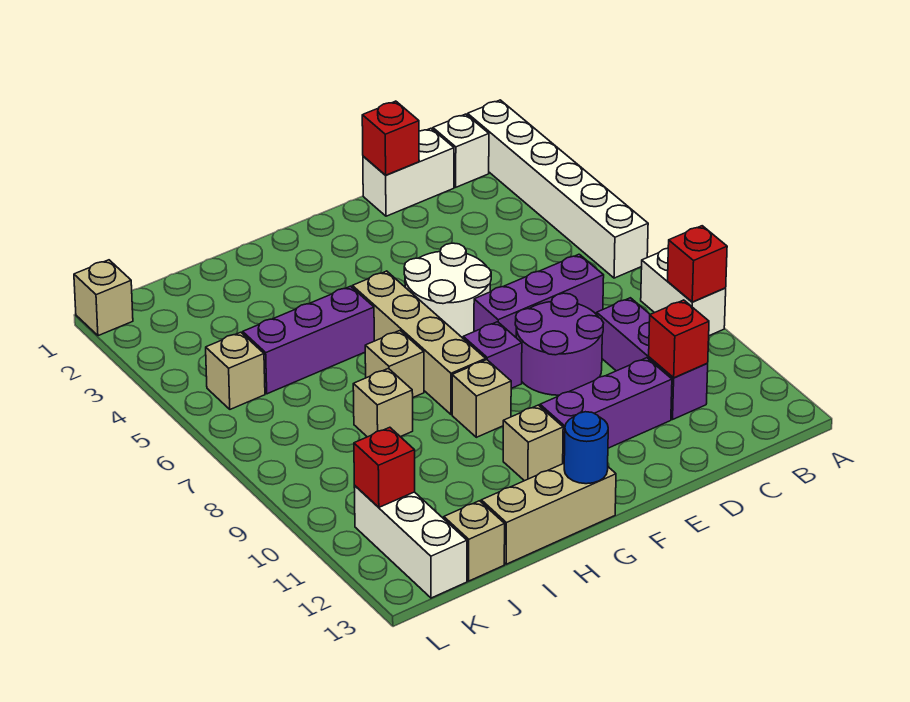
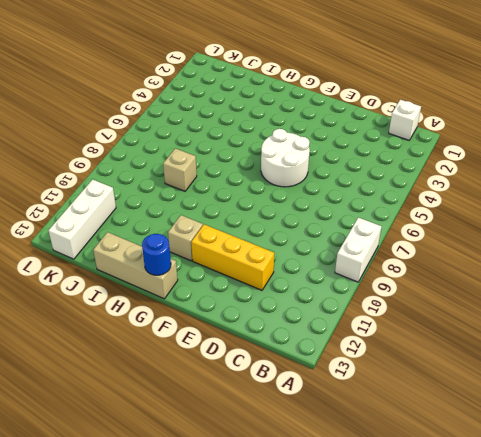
yellow brick D11:F11 level 1 -> purple brick D11:F11 level 1
none -> white brick A1:A6 level 1
none -> white brick C1:D1 level 1
none -> purple brick C7:E7 level 1

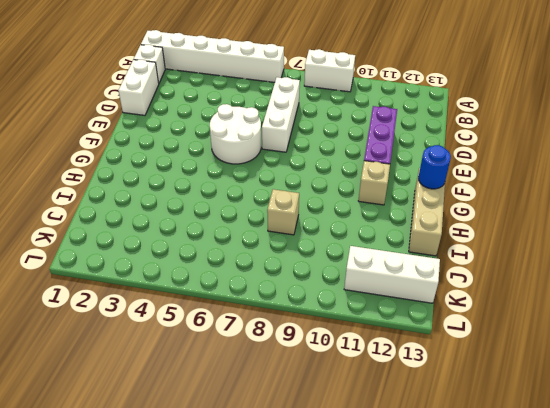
white brick C7:E7 level 1 -> purple brick C7:E7 level 1
none -> purple brick C9:C11 level 1
none -> purple round brick D8:E9 level 1
none -> purple brick F8 level 1

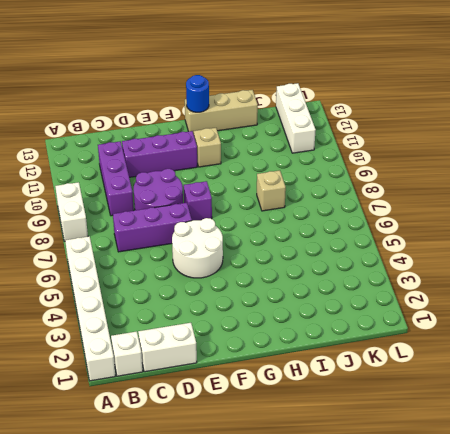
none -> tan brick G5:G8 level 1
none -> tan brick G9 level 1
none -> purple brick H5:J5 level 1

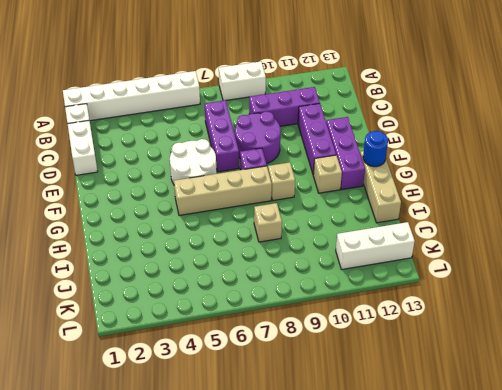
purple brick E12:G12 level 1 -> purple brick H5:J5 level 1
none -> tan brick H7 level 1
none -> tan brick J13 level 1
none -> tan brick K5 level 1

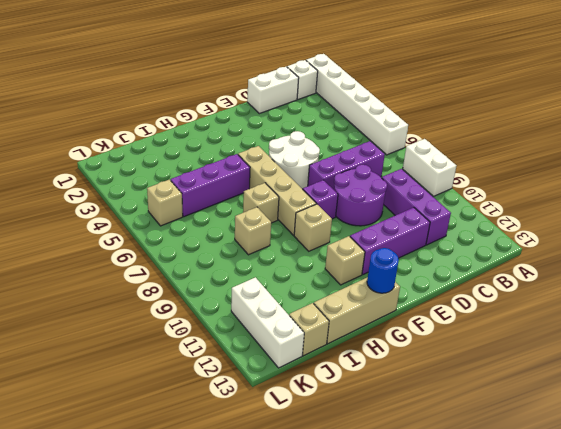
none -> tan brick L1 level 1
none -> red brick A9 level 2
none -> red brick C11 level 2

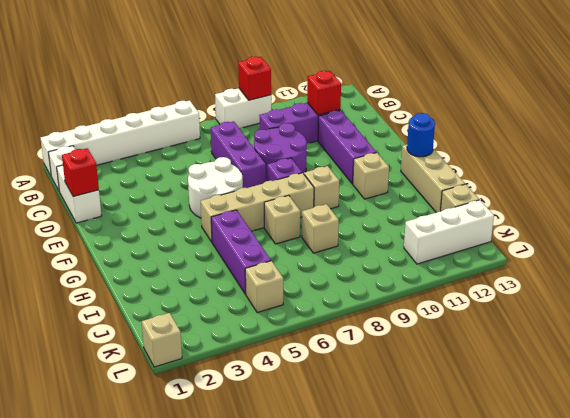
none -> red brick K11 level 2

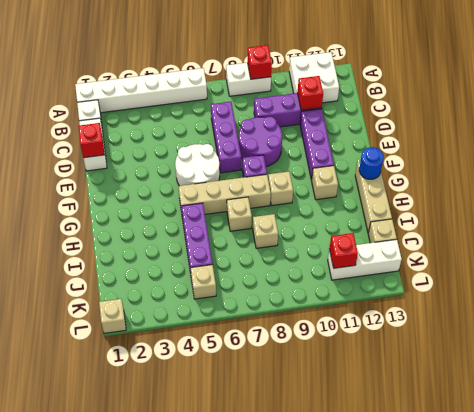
white brick A11:B12 level 1 -> none

